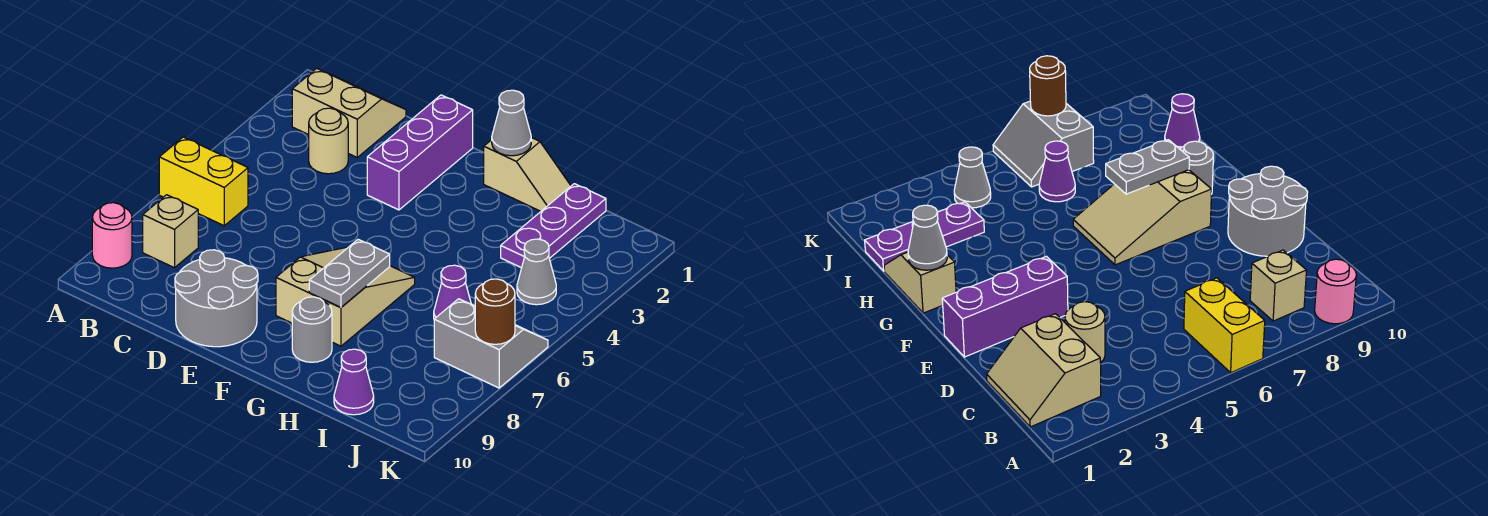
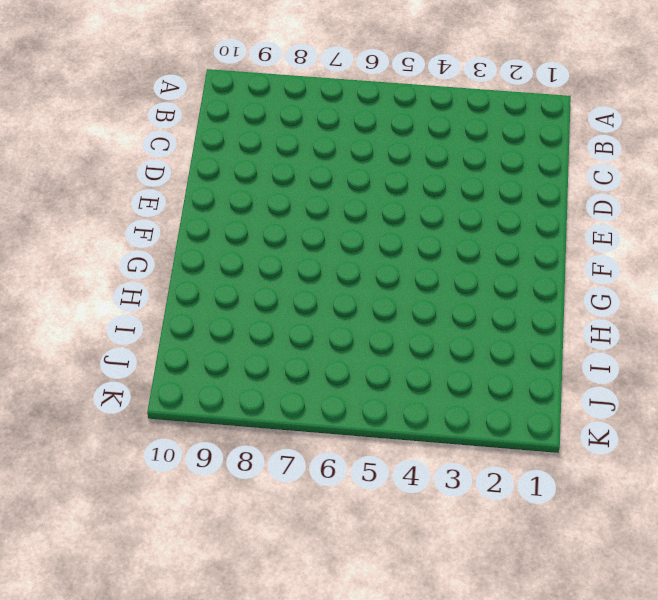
none -> yellow brick A6:B6 level 1
none -> pink round brick A9 level 1
none -> tan slope B1:C2 level 1 top 2

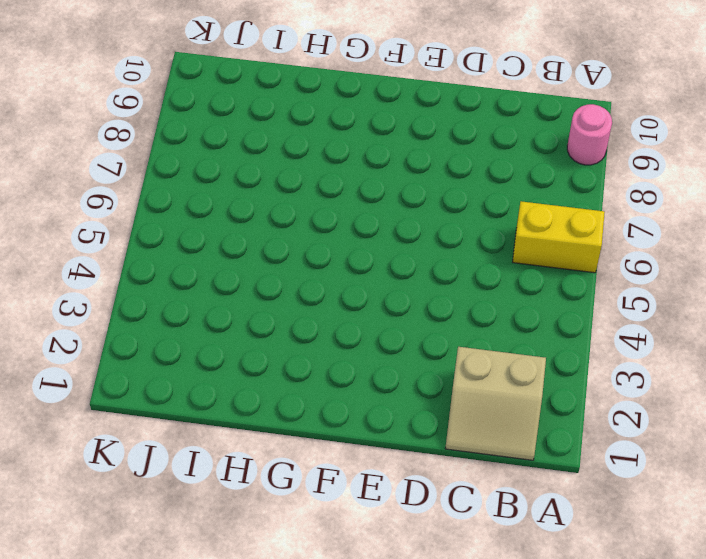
none -> tan brick B8 level 1
none -> tan round brick C3 level 1
none -> grey round brick D9:E10 level 1

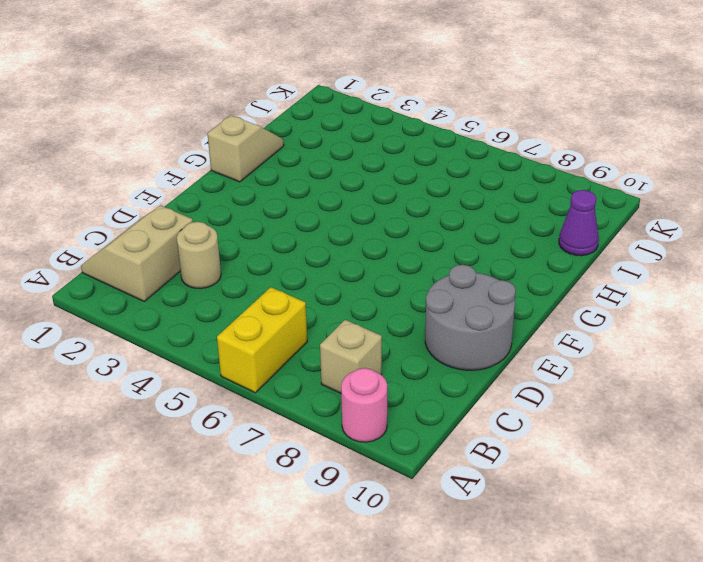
none -> purple brick E1:E3 level 1
none -> tan slope F6:G8 level 1 top 8
none -> grey round brick G9 level 1

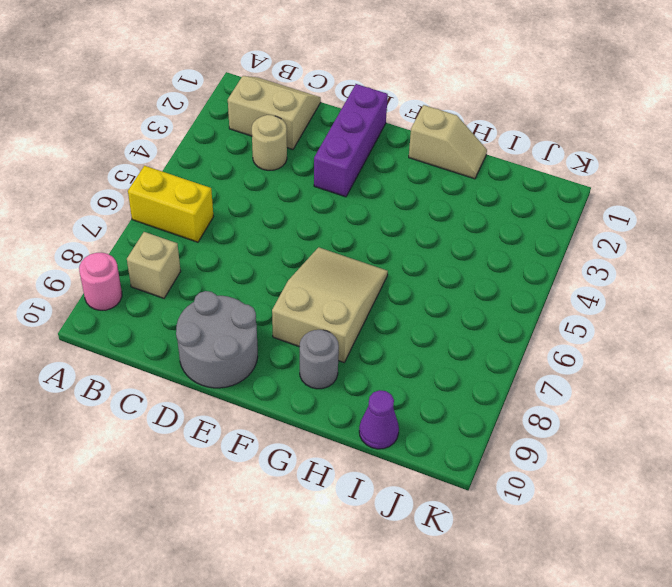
none -> purple plate I1:I3 level 1
none -> purple cone I6 level 1
none -> grey cone J4 level 1

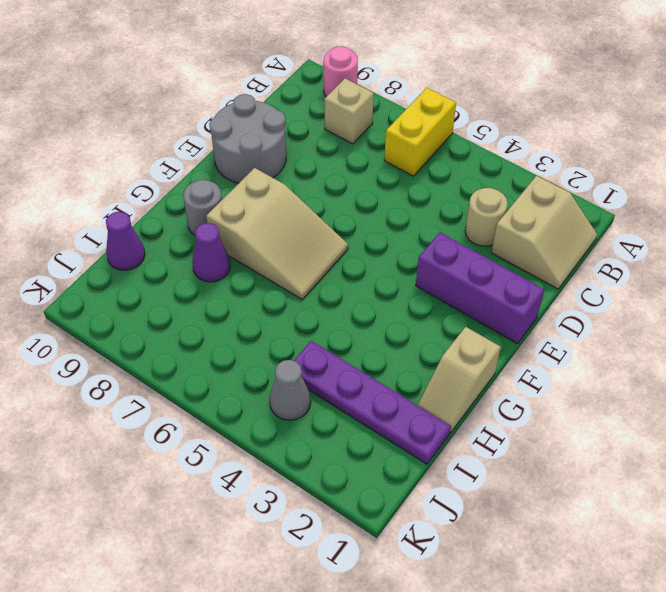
purple cone H8 level 1 -> purple cone I6 level 1
purple plate I1:I4 level 1 -> purple plate I1:I3 level 1
none -> grey slope J6:K7 level 1 top 7
none -> grey cone G1 level 2
none -> grey plate G7:G8 level 2

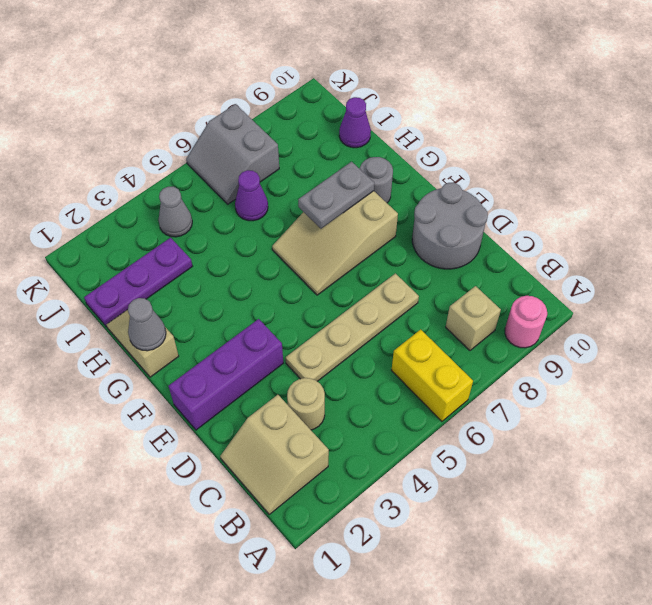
tan plate D4:D7 level 1 -> none
none -> brown round brick K7 level 2

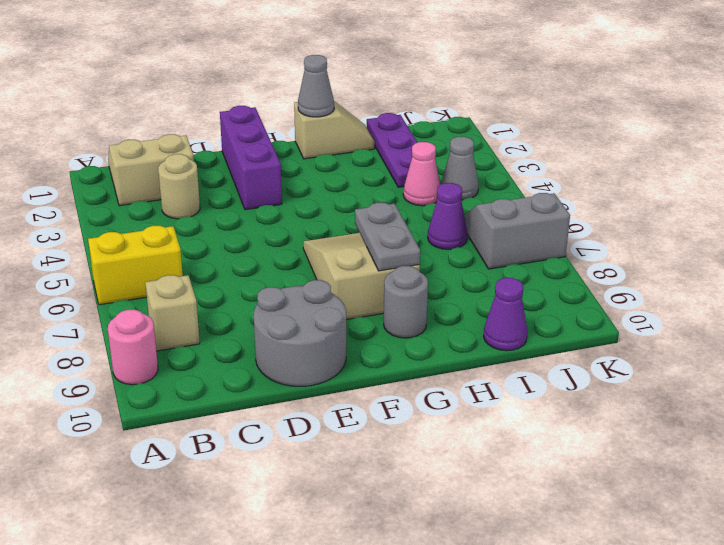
pink cone I4 level 1 -> none
none -> brown round brick K7 level 2

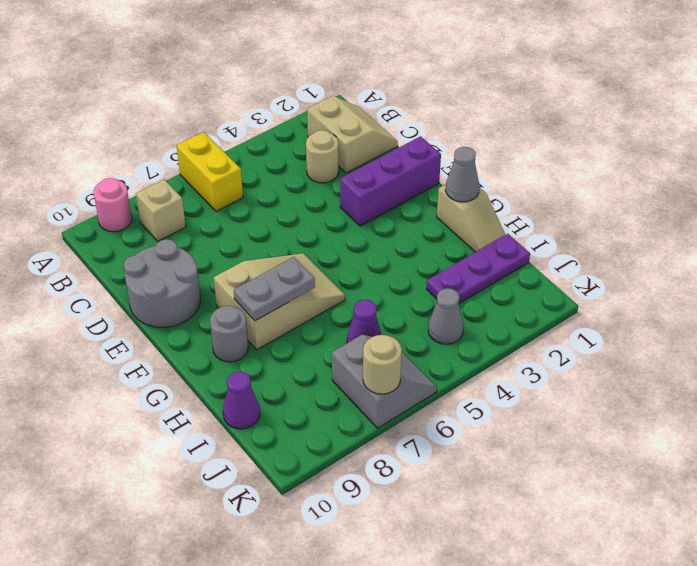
tan round brick K7 level 2 -> brown round brick K7 level 2

